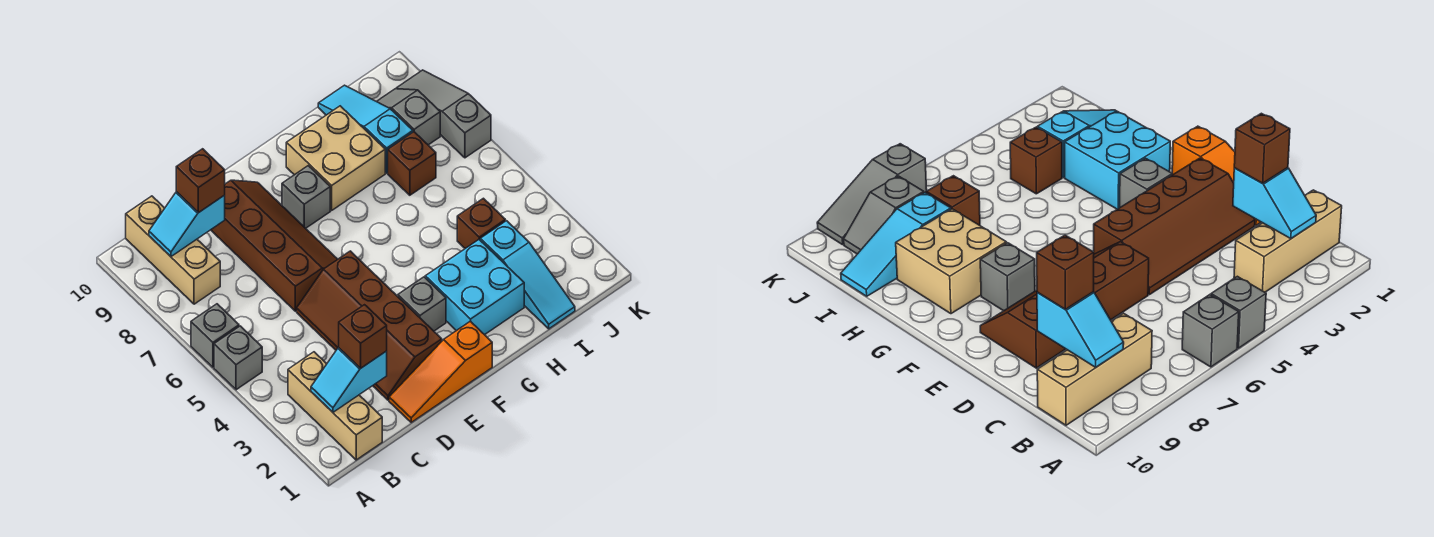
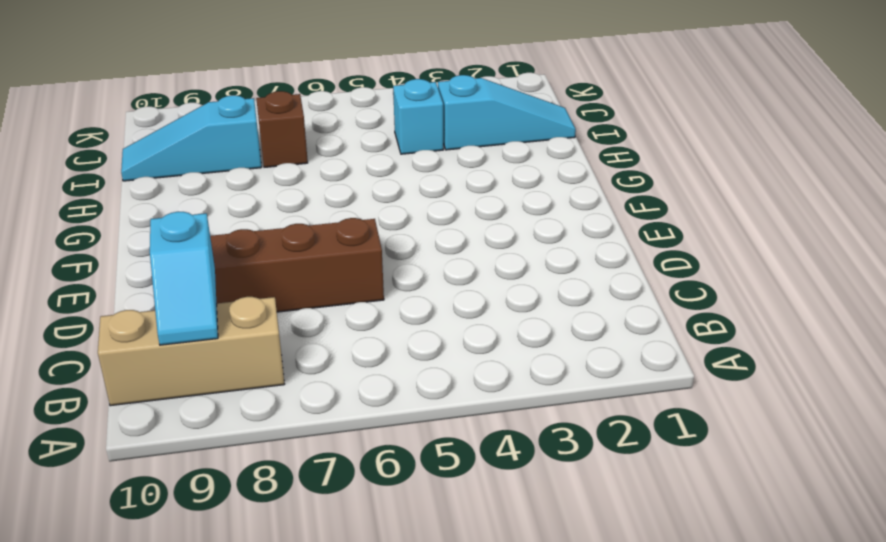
cyan brick I4 level 1 -> brown brick I4 level 1
none -> grey brick A5 level 1
none -> grey brick A6 level 1
none -> tan brick B1:B3 level 1

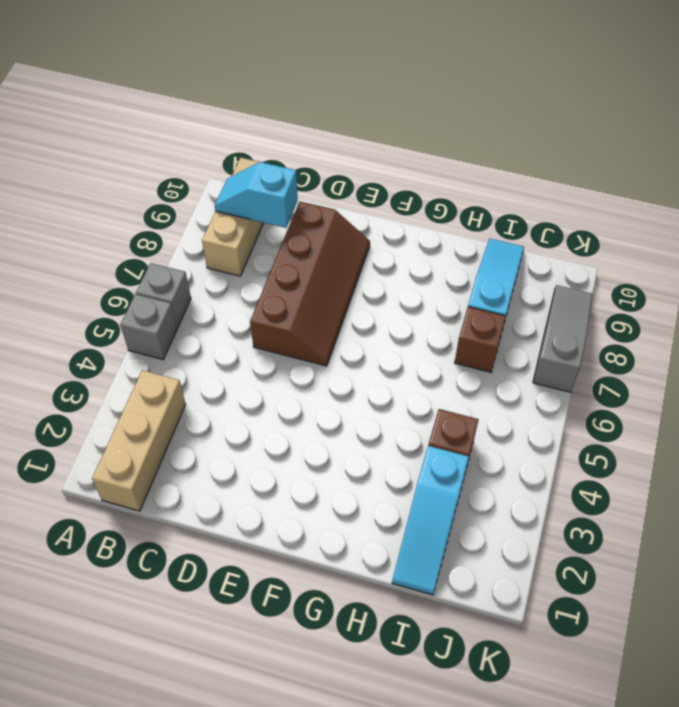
none -> orange slope D1:F1 level 1 top F
none -> brown slope D2:E5 level 1 top E
none -> grey brick F3 level 1

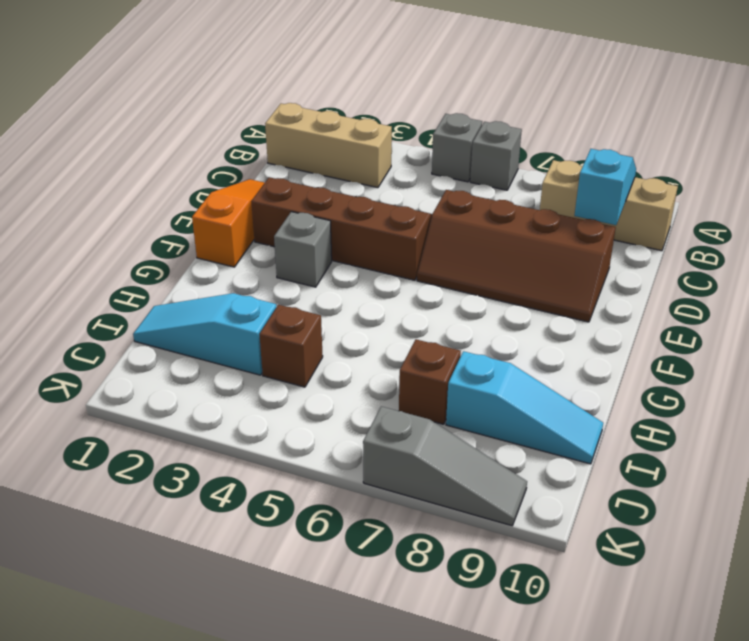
none -> grey brick F8 level 1
none -> cyan brick G2:H3 level 1
none -> tan brick G8:H9 level 1

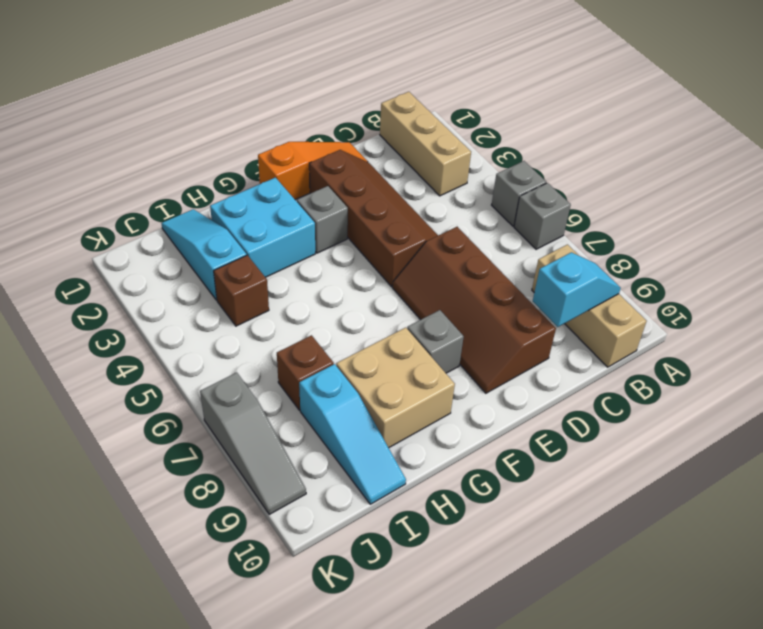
none -> grey slope J8:J9 level 1 top 8
none -> cyan slope B2:C2 level 2 top C
none -> brown brick C2 level 3

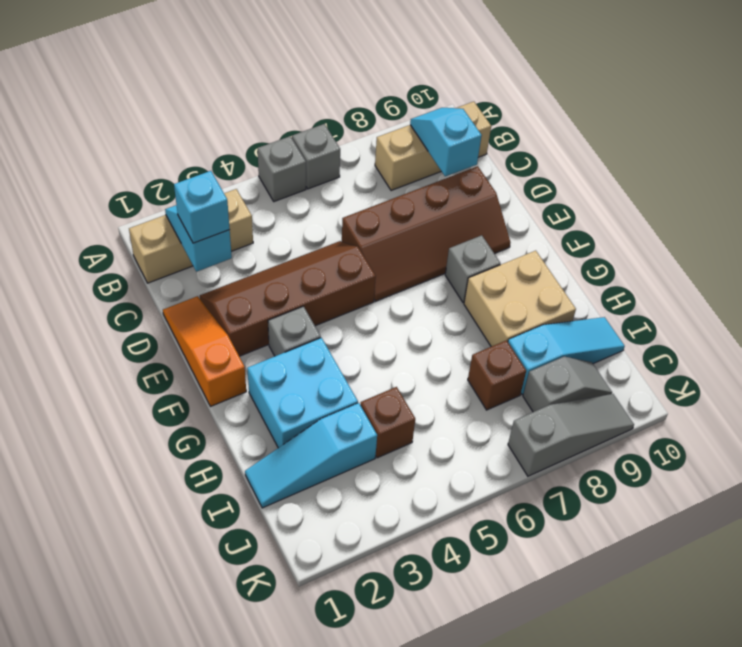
cyan brick C2 level 3 -> brown brick C2 level 3
none -> brown brick C9 level 3

